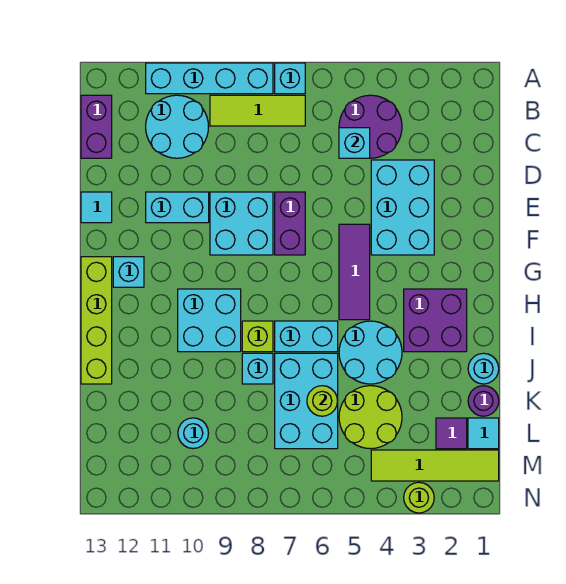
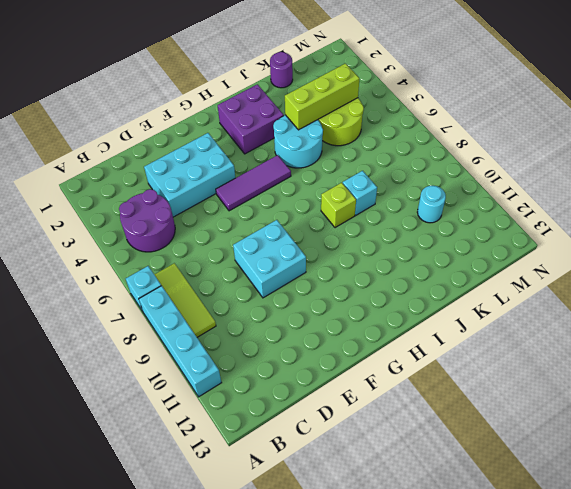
lime brick J4:L4 level 2 -> none
none -> cyan round brick B10:C11 level 1
none -> purple brick B13:C13 level 1
none -> purple brick E7:F7 level 1
none -> cyan brick E10:E11 level 1

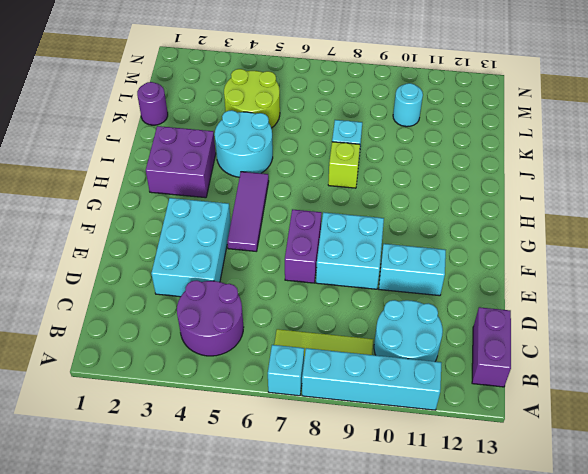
none -> cyan tile E13 level 1
none -> cyan brick G12 level 1
none -> lime brick G13:J13 level 1
none -> cyan brick H9:I10 level 1

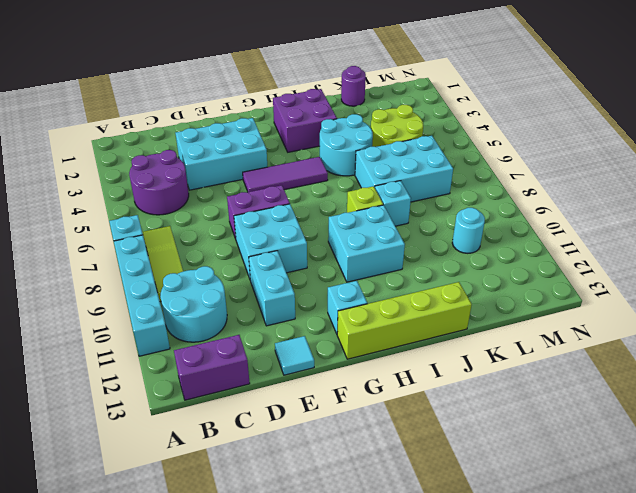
none -> cyan brick I6:I7 level 1
none -> cyan round brick J1 level 1
none -> cyan tile L1 level 1
none -> purple tile L2 level 1

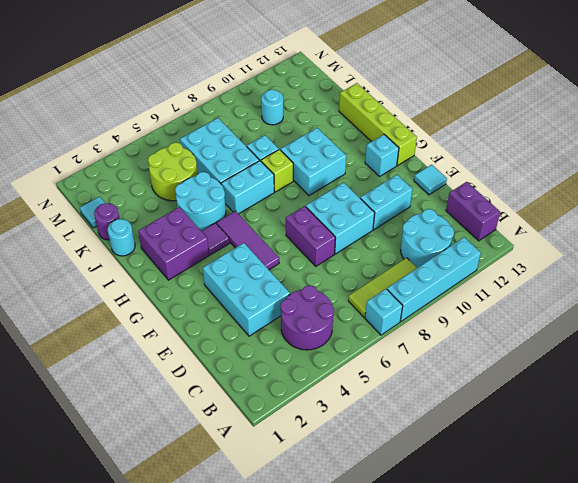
purple tile H4 level 1 -> purple tile L2 level 1
none -> lime tile M1:M4 level 1
none -> lime round brick N3 level 1
none -> cyan brick C5 level 2
none -> lime round brick K6 level 2

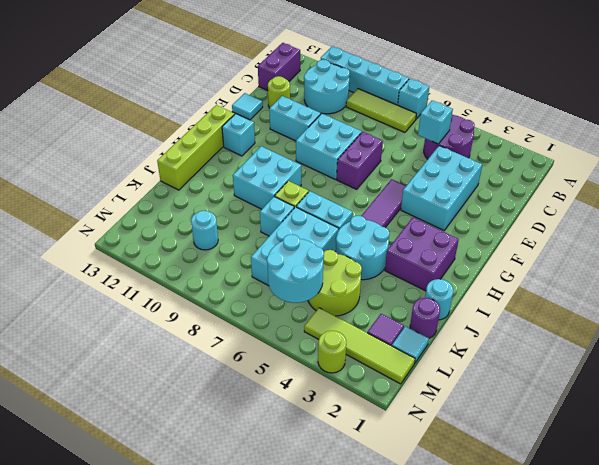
lime round brick D12 level 1 -> lime round brick K6 level 2
cyan round brick L5:M6 level 2 -> none

